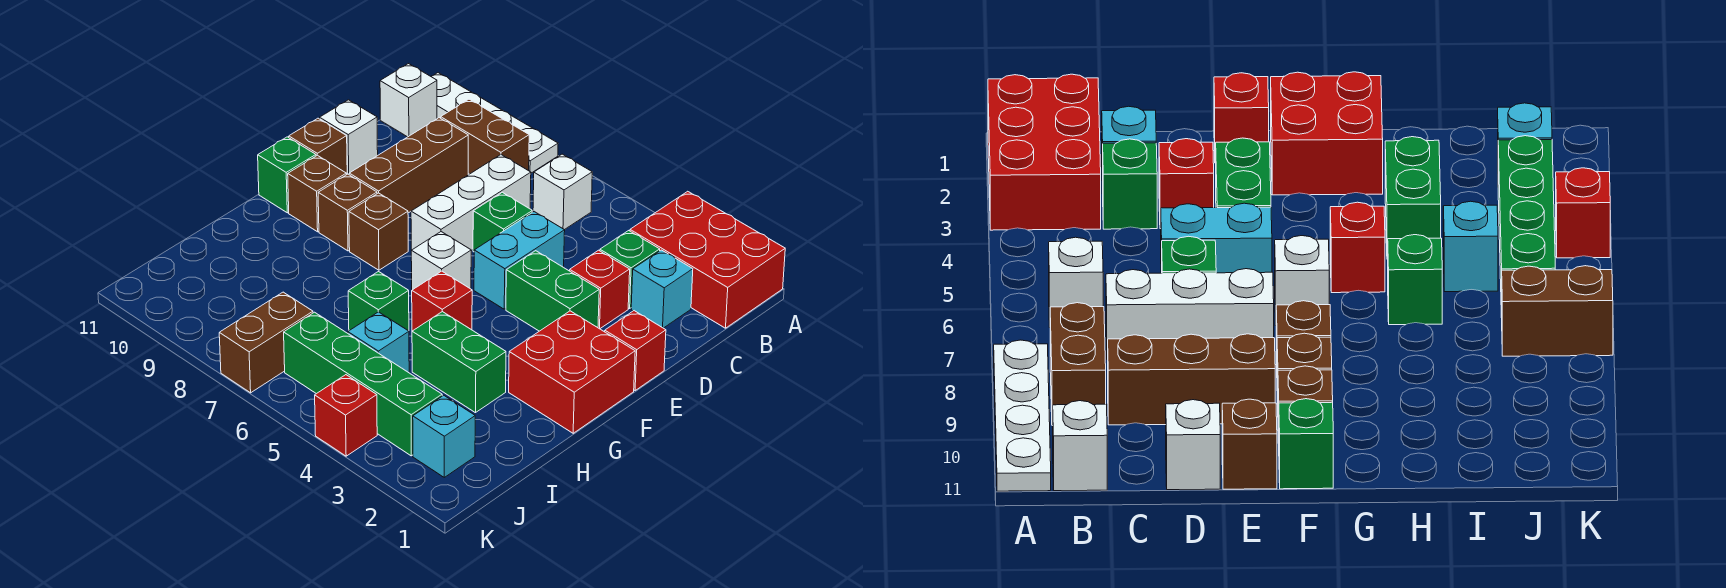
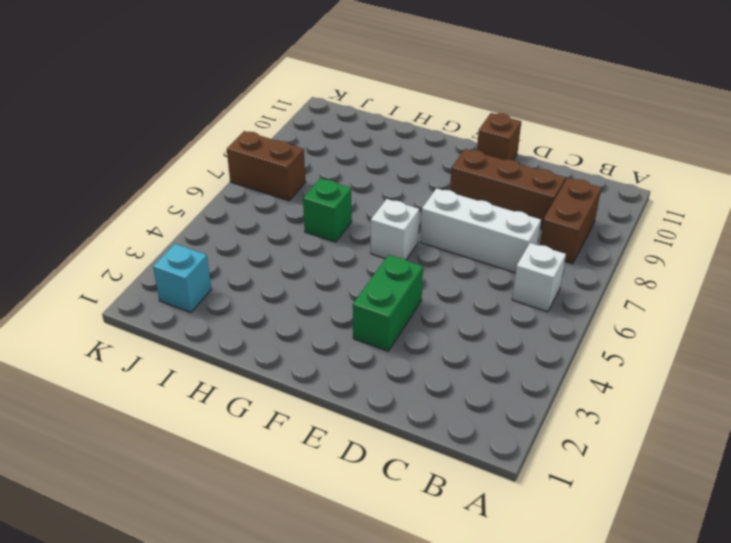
none -> red brick A1:B3 level 1
none -> white plate A8:A11 level 1
none -> white brick B11 level 1
none -> cyan brick C2 level 1

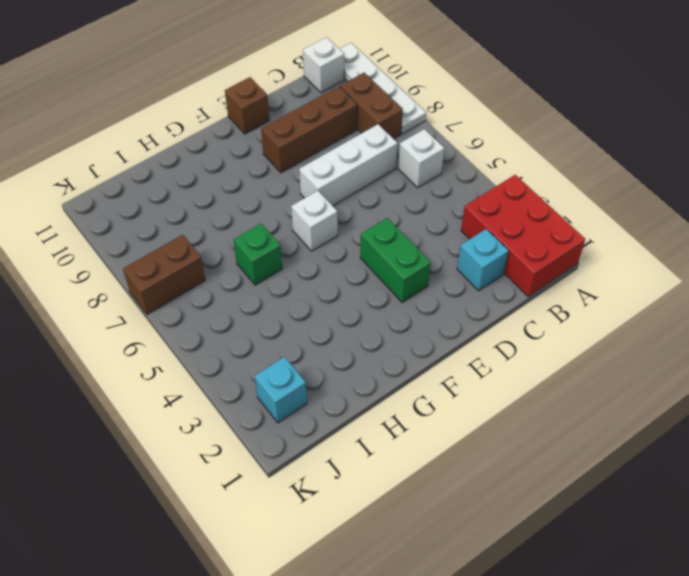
none -> green brick C3 level 1
none -> red brick D3 level 1
none -> cyan brick D5:E5 level 1
none -> green brick D6 level 1

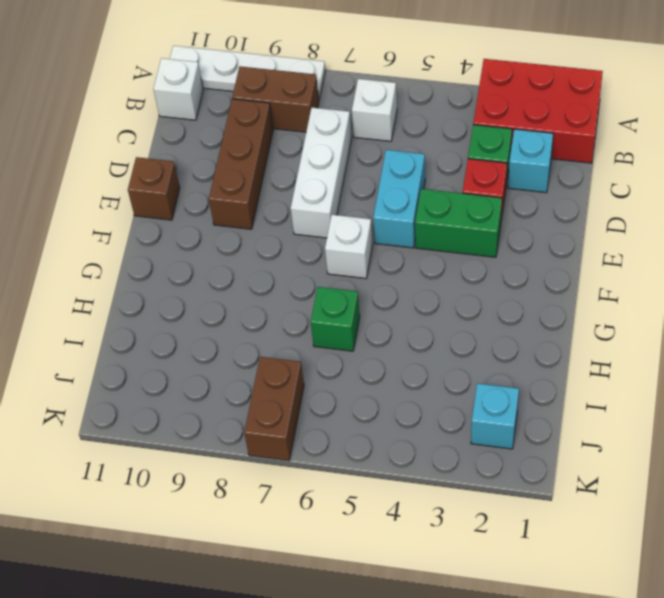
none -> green brick D6 level 1
none -> white brick D11 level 1
none -> red brick E1 level 1
none -> red brick F1:G2 level 1

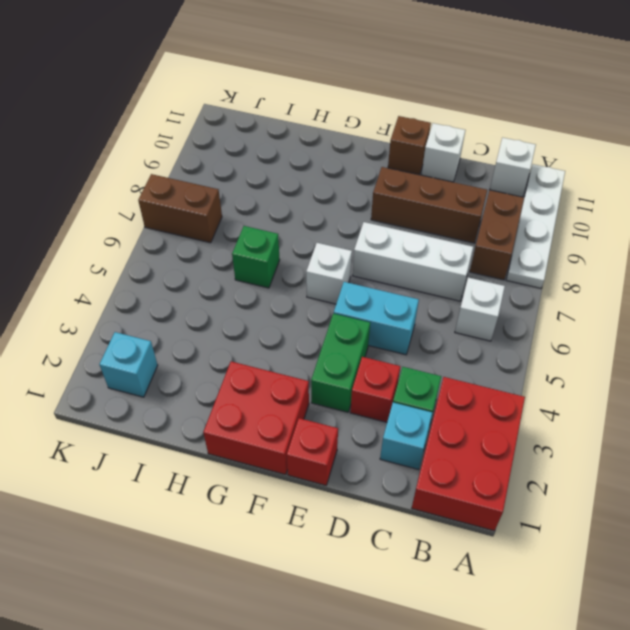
none -> green brick D6 level 1
none -> brown brick F8 level 1
none -> brown brick F9 level 1
none -> brown brick F10 level 1

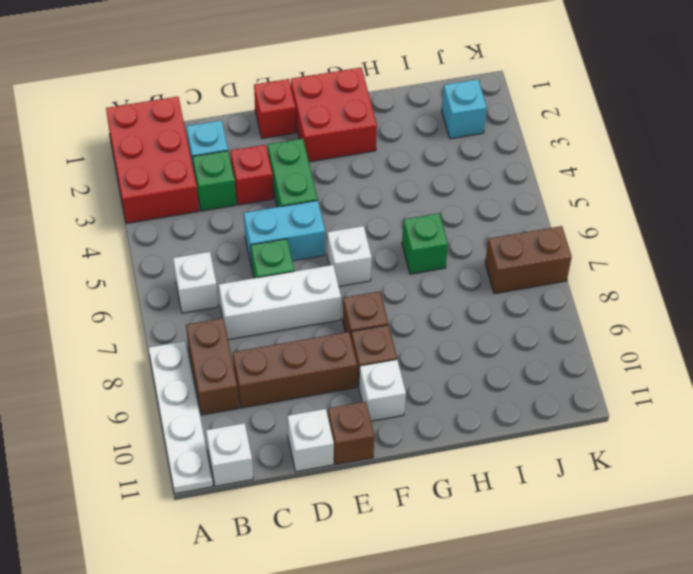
white brick F10 level 1 -> brown brick F10 level 1
none -> green brick F11 level 1
none -> red brick G5 level 1
none -> green brick H3:H4 level 1
none -> cyan brick I5 level 1

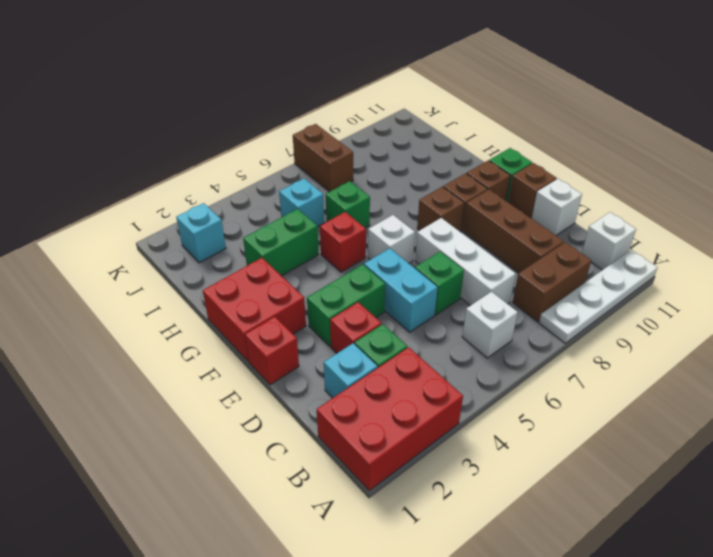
none -> green brick J3:J6 level 1
none -> red brick K4 level 1

